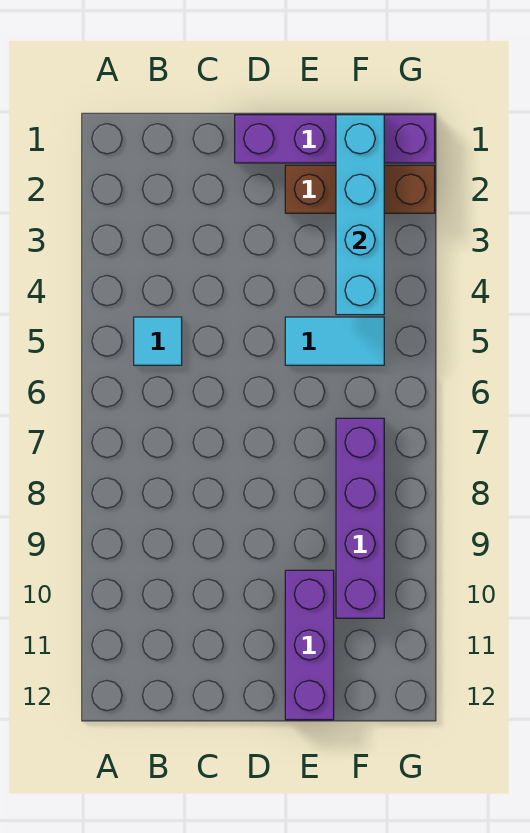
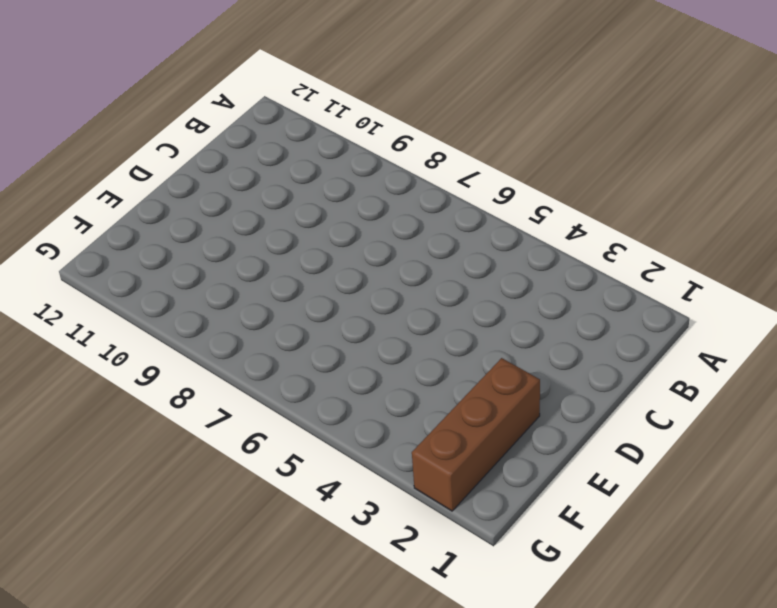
none -> cyan tile B5 level 1
none -> purple brick D1:G1 level 1

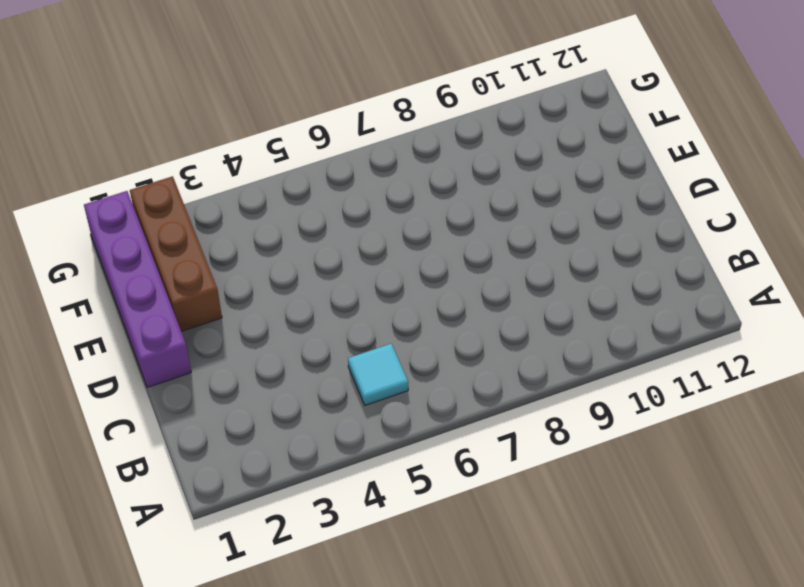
none -> cyan tile E5:F5 level 1
none -> purple brick E10:E12 level 1

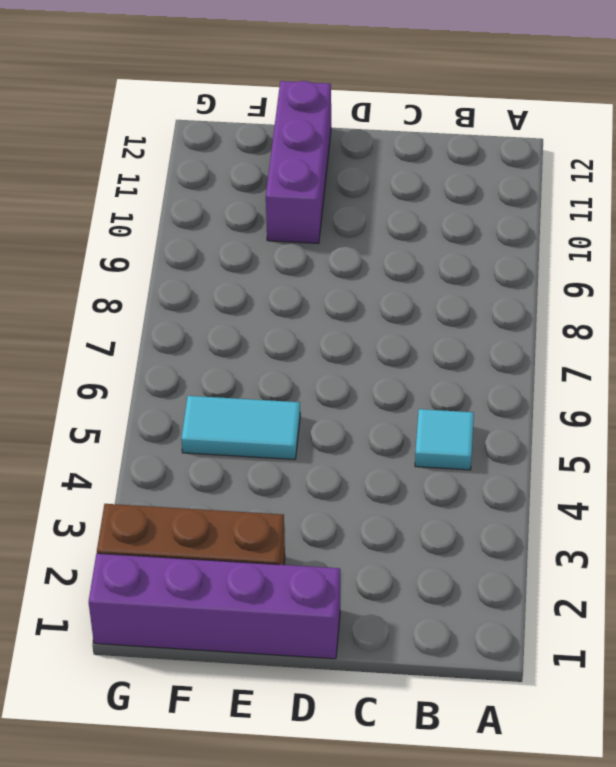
none -> purple brick F7:F10 level 1
none -> cyan brick F1:F4 level 2

